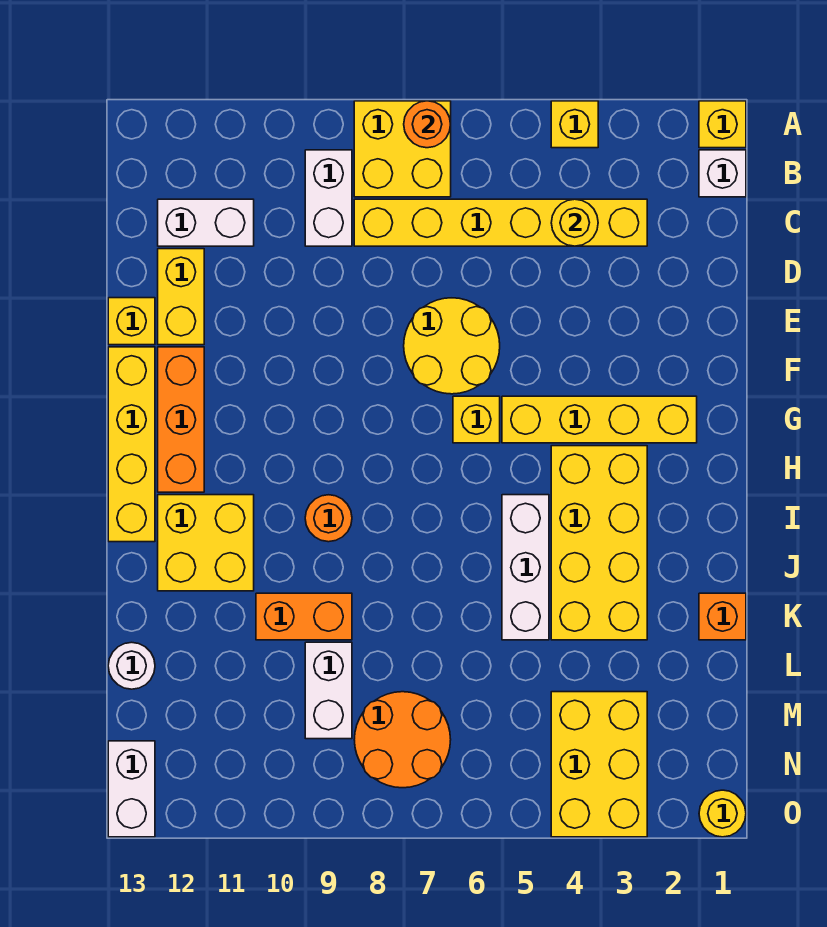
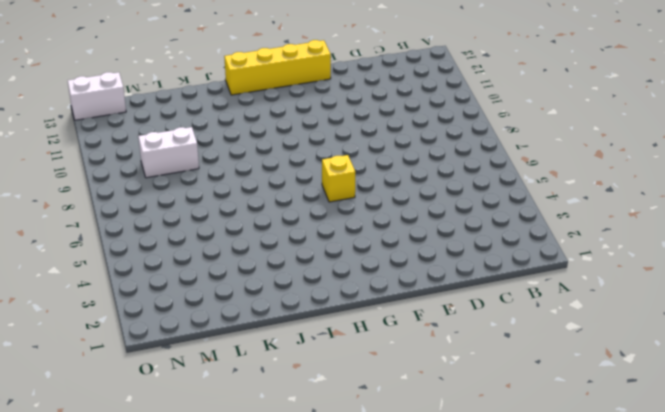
none -> yellow brick A1 level 1
none -> yellow brick A4 level 1
none -> yellow brick A7:B8 level 1

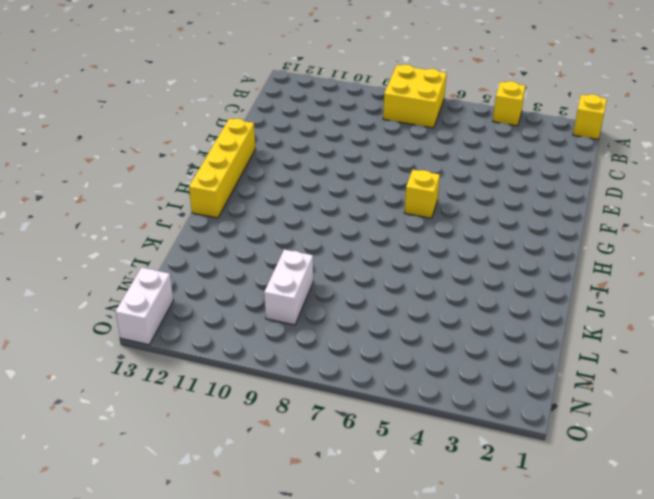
none -> white brick B1 level 1
none -> white brick B9:C9 level 1
none -> yellow brick C3:C8 level 1

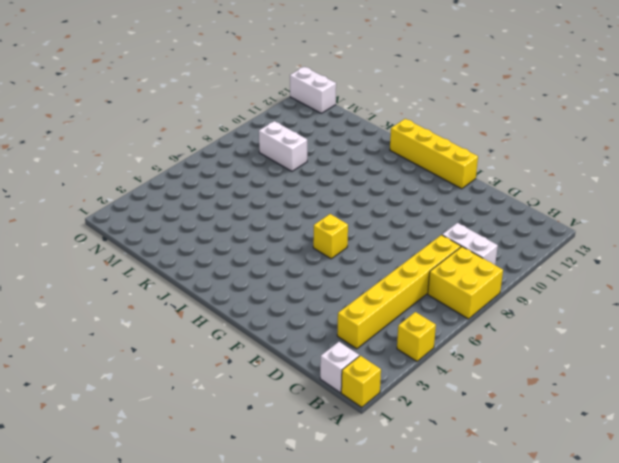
none -> white brick C11:C12 level 1
none -> yellow brick D12:E12 level 1
none -> yellow round brick E6:F7 level 1

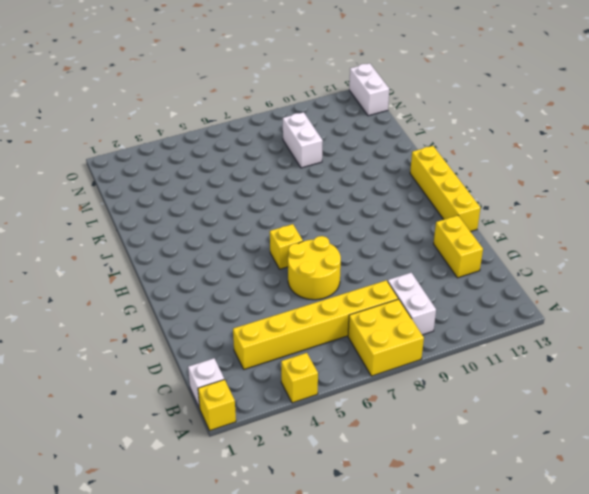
none -> white brick C11:C12 level 1
none -> yellow brick E13 level 1
none -> orange brick F12:H12 level 1

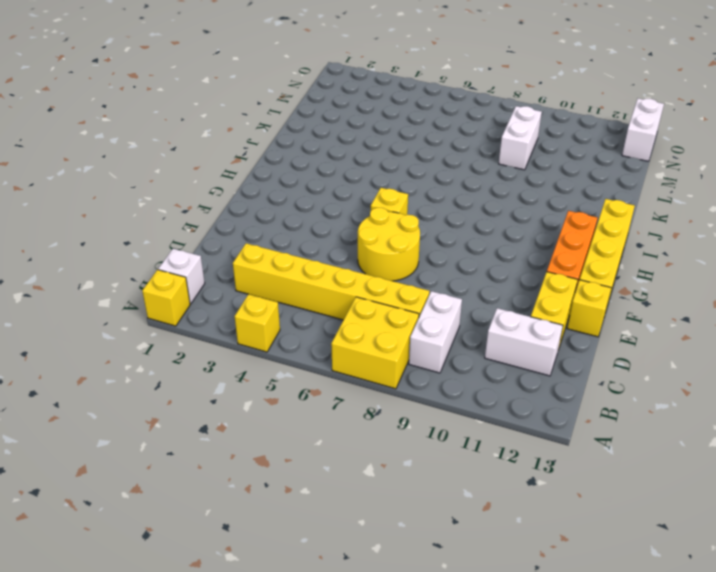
none -> yellow brick G2:G5 level 1
none -> yellow brick H3:K4 level 1
none -> white brick I5:K5 level 1

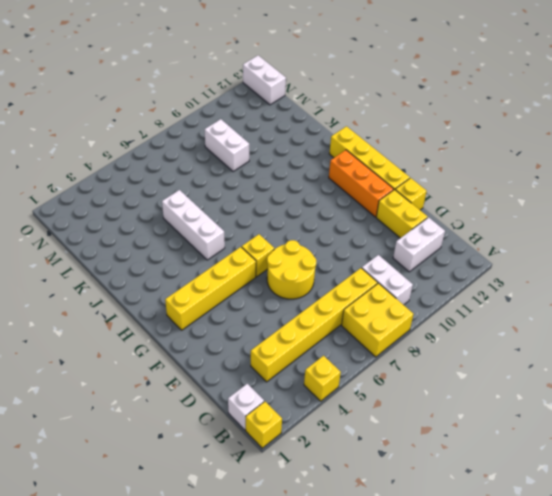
none -> yellow brick H3:K4 level 1
none -> orange round brick I9 level 1
none -> yellow brick I11:J12 level 1

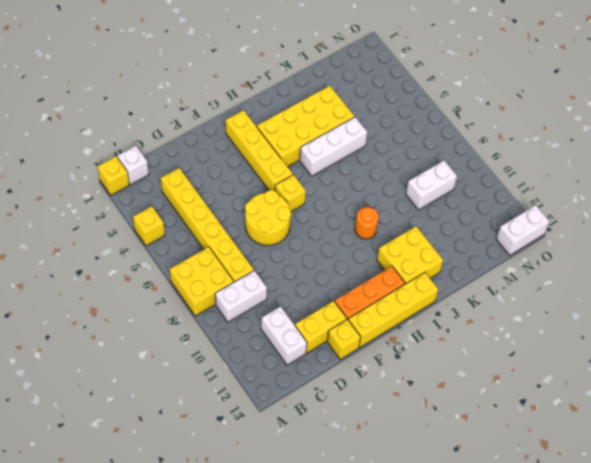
none -> orange brick K1 level 1
none -> orange brick K9:K10 level 1
none -> white round brick L13 level 1

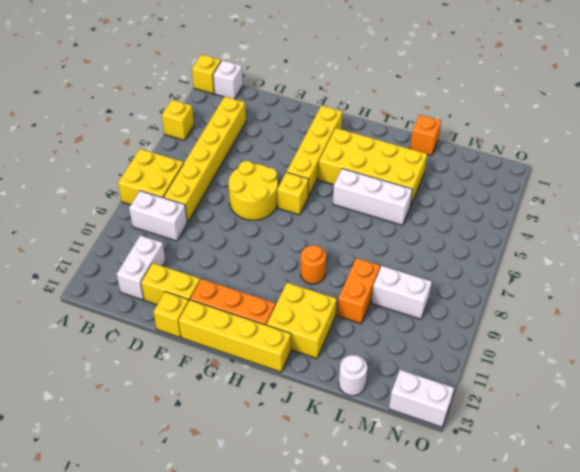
none -> yellow brick M3:O4 level 1
none -> orange round brick M7:N8 level 1
none -> yellow round brick O1 level 1

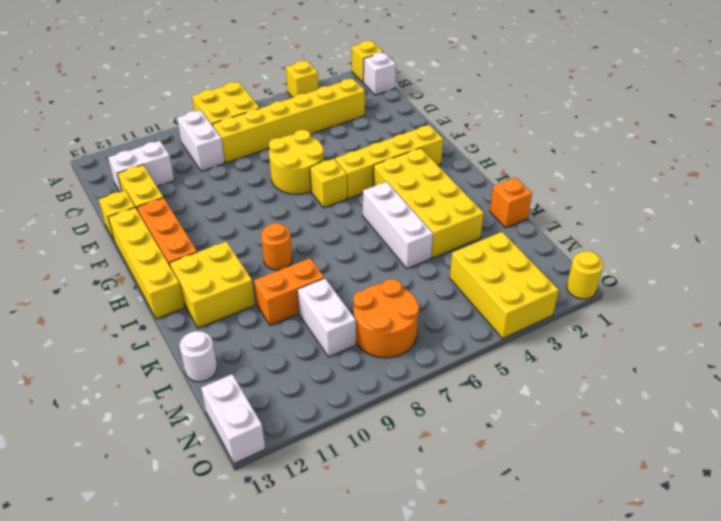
none -> orange round brick A7 level 2
none -> yellow round brick C4 level 2

